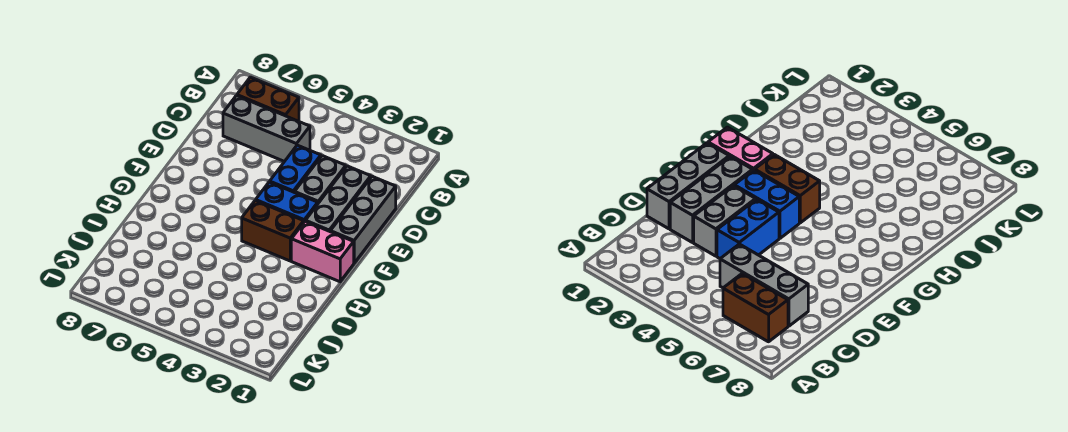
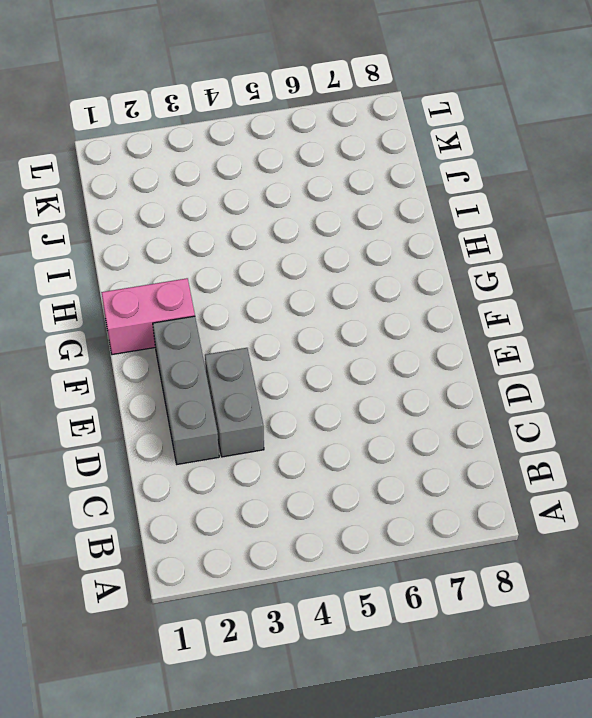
none -> brown brick B6:B7 level 1
none -> grey brick C5:C7 level 1

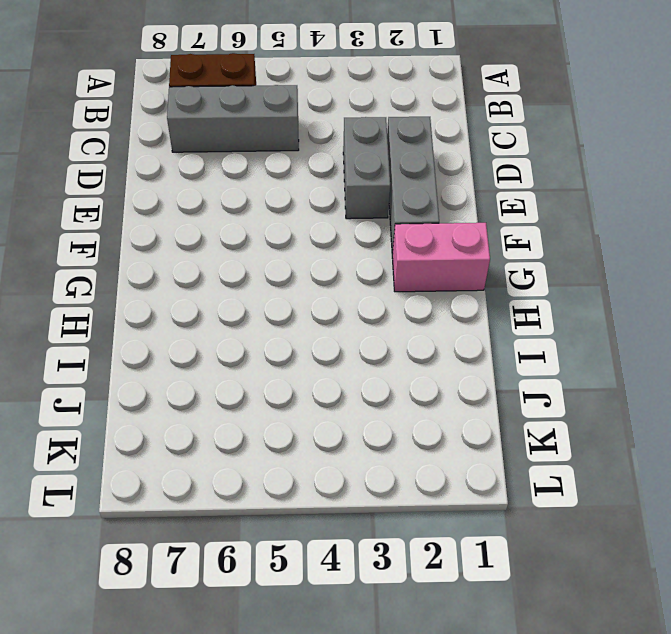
none -> grey brick D1:F1 level 1
none -> blue brick D4:E4 level 1

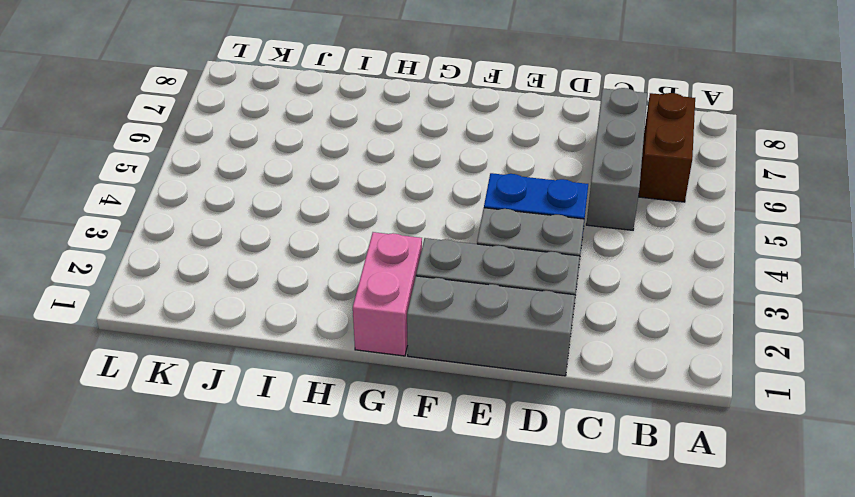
none -> blue brick F3:F4 level 1
none -> brown brick G3:G4 level 1

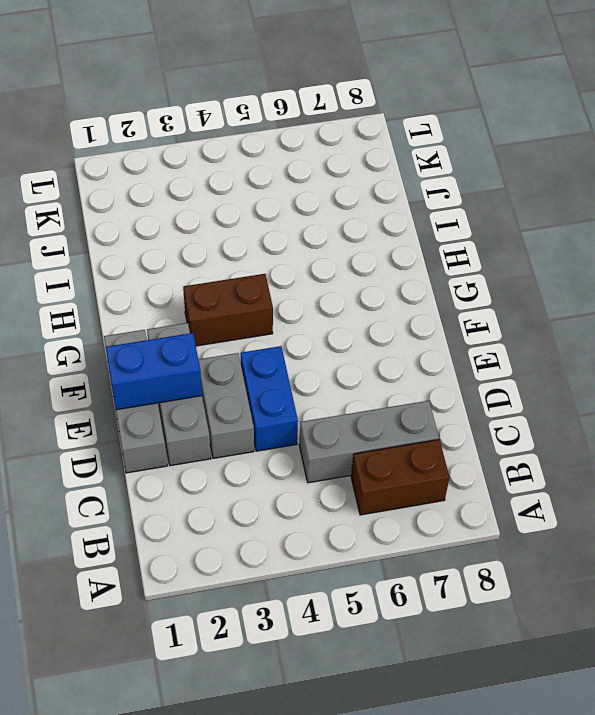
blue brick E1:E2 level 2 -> blue brick F3:F4 level 1
none -> pink brick G1:G2 level 1

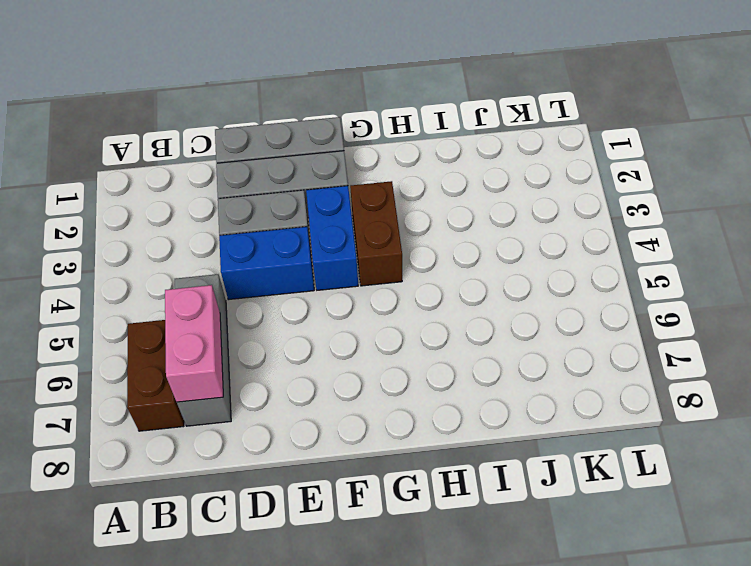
pink brick C6:C7 level 2 -> pink brick G1:G2 level 1

